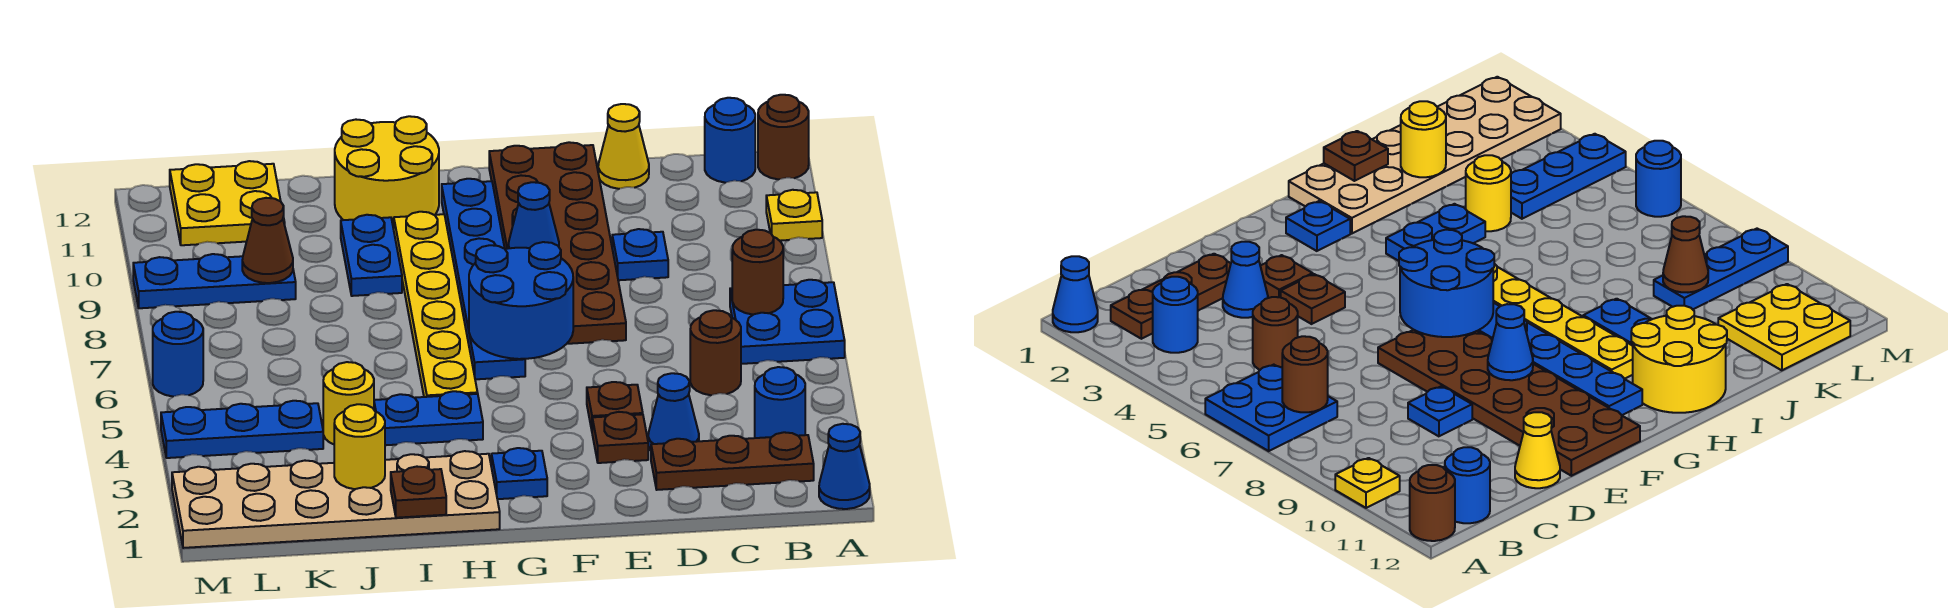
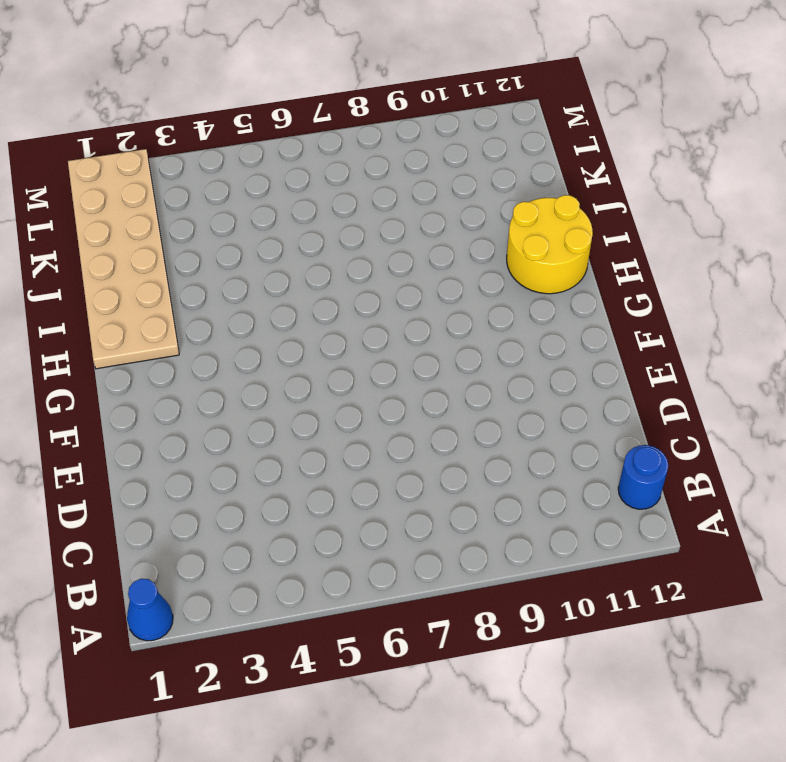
none -> blue plate A6:B7 level 1
none -> yellow plate A10 level 1
none -> brown round brick A12 level 1
none -> brown plate B2:D2 level 1

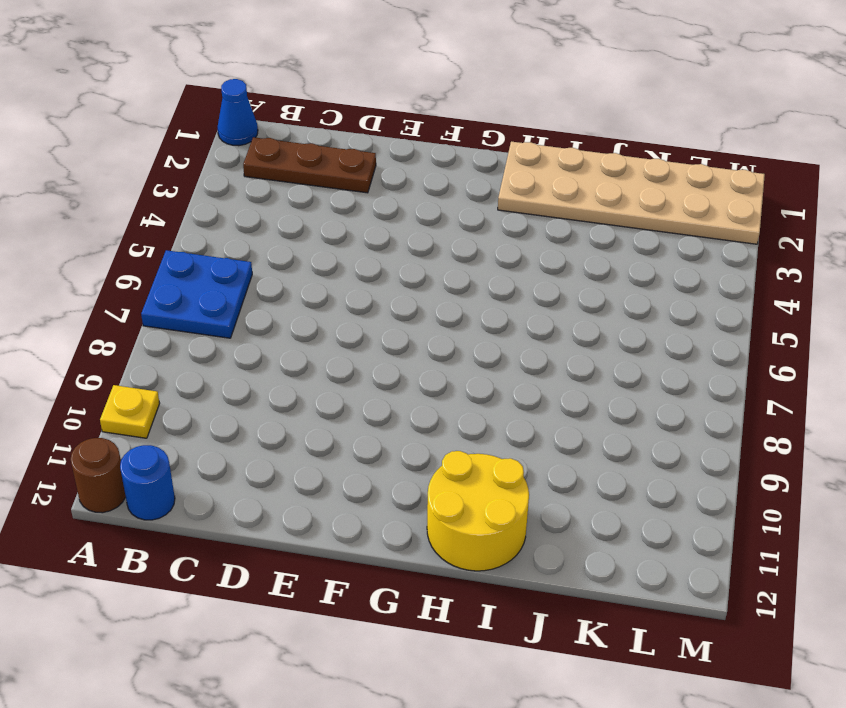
none -> blue round brick B3 level 1
none -> brown round brick C5 level 1
none -> blue cone D3 level 1
none -> blue plate D9 level 1

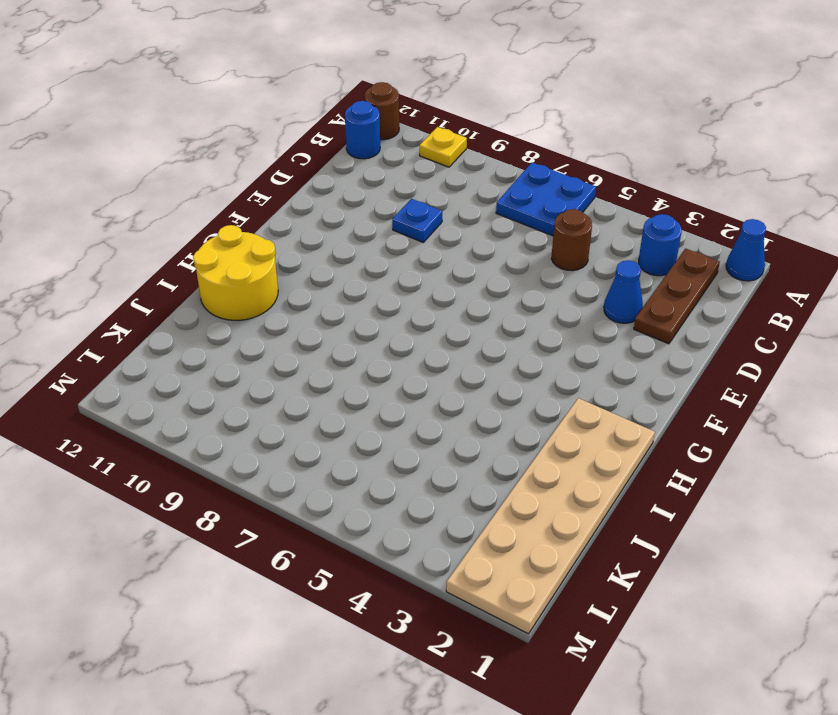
none -> yellow cone D12 level 1
none -> brown plate E3 level 1
none -> brown plate E4 level 1
none -> brown plate E7:F12 level 1

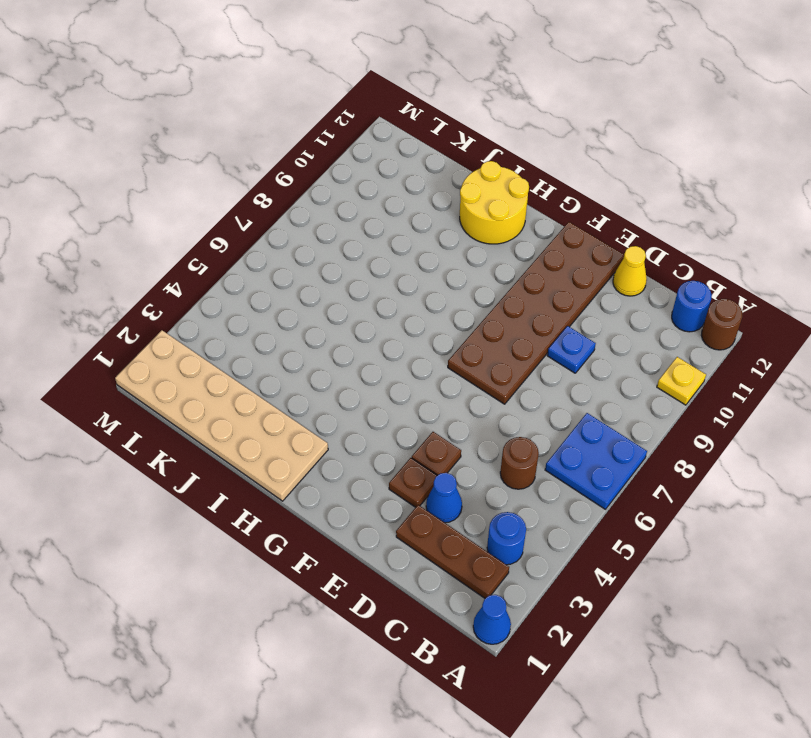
none -> blue plate G2 level 1
none -> blue plate G6:G11 level 1
none -> blue plate H4:I4 level 1
none -> yellow plate H5:H10 level 1

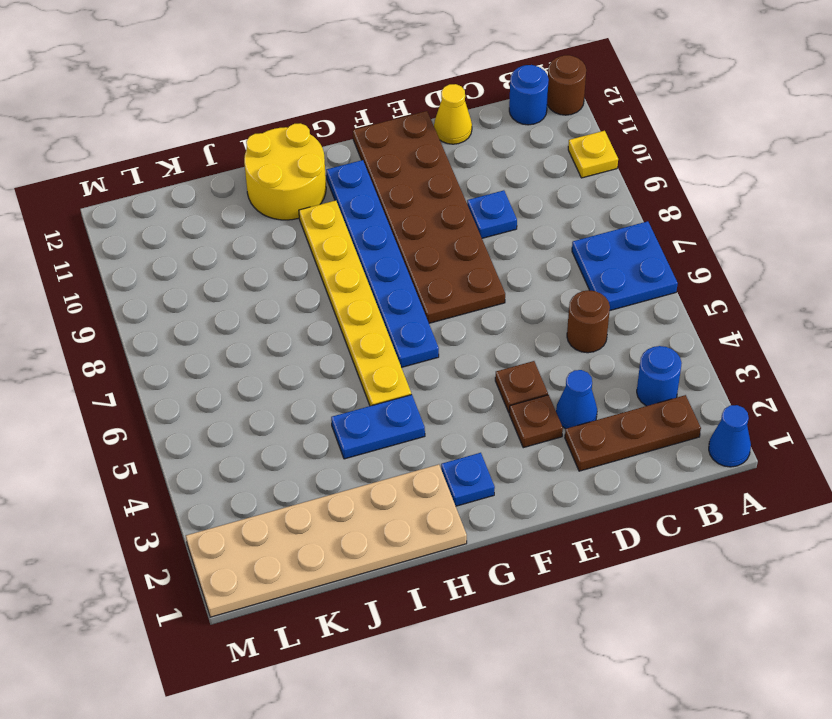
none -> blue plate I9:I10 level 1
none -> yellow round brick J4 level 1
none -> blue plate K4:M4 level 1
none -> blue plate K9:M9 level 1

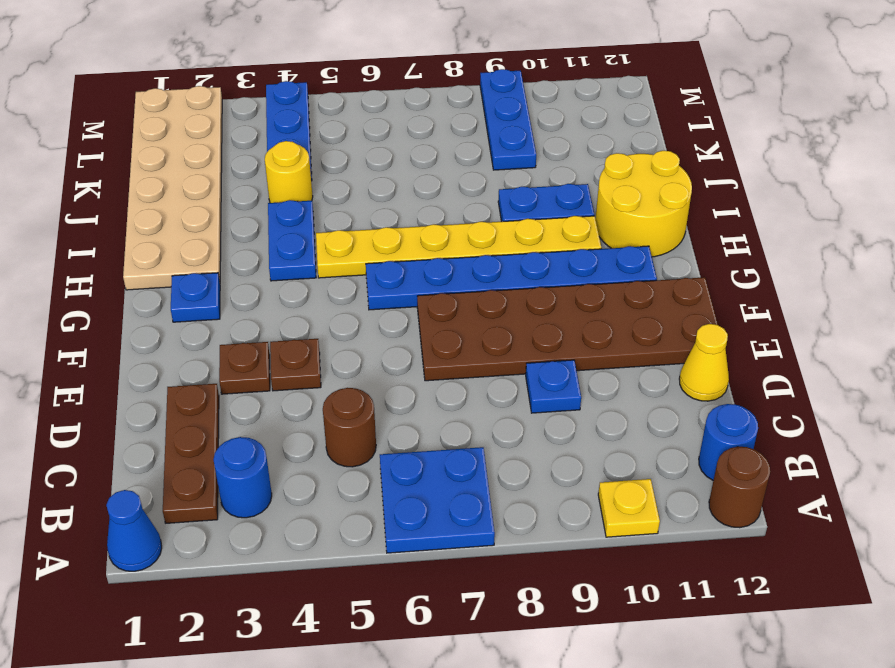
none -> blue cone D3 level 1
none -> yellow plate K11:L12 level 1
none -> blue round brick M6 level 1
none -> brown round brick B7 level 2

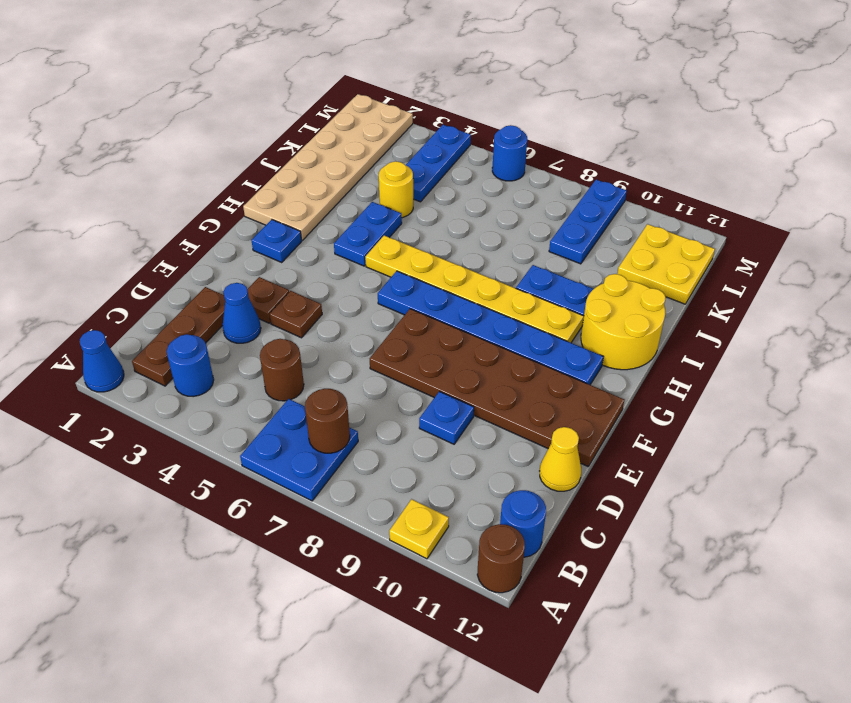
none -> blue round brick F6:G7 level 2
none -> blue cone F9 level 2
none -> brown plate I1 level 2
none -> yellow round brick J2 level 2

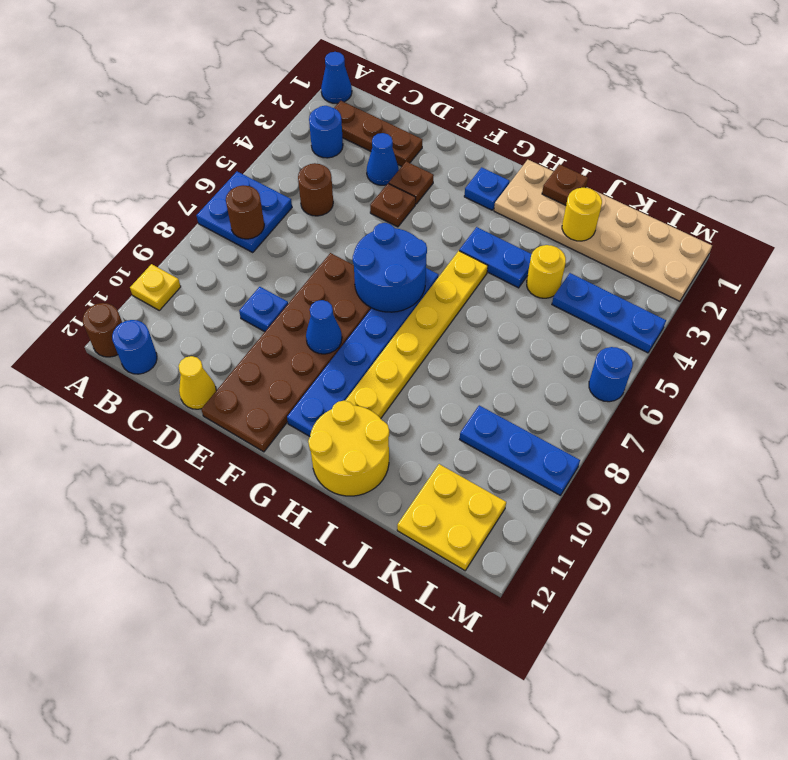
none -> blue plate I9:I10 level 1
none -> brown cone K9 level 2

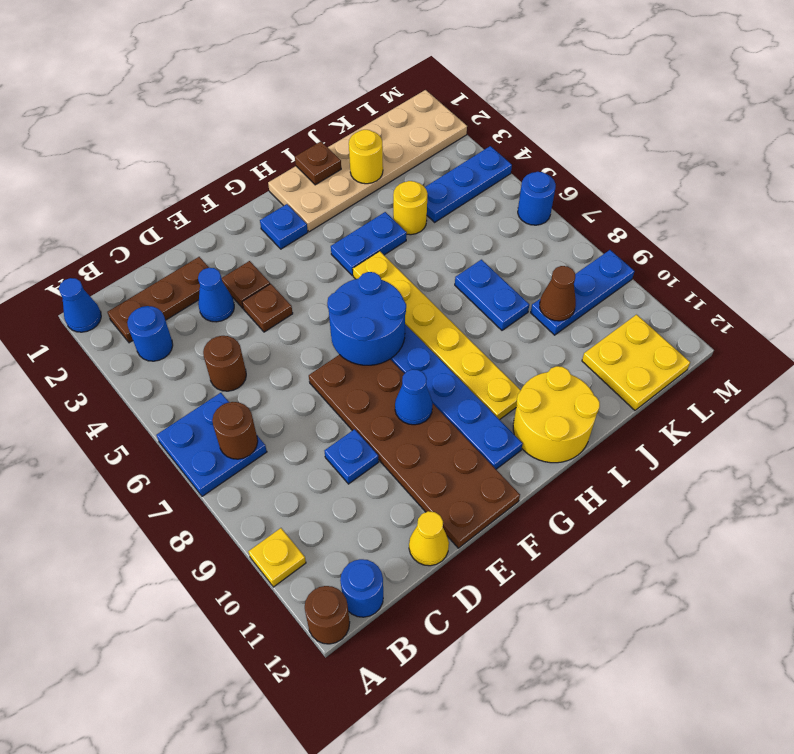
blue plate J7:J8 level 1 -> blue plate I9:I10 level 1

